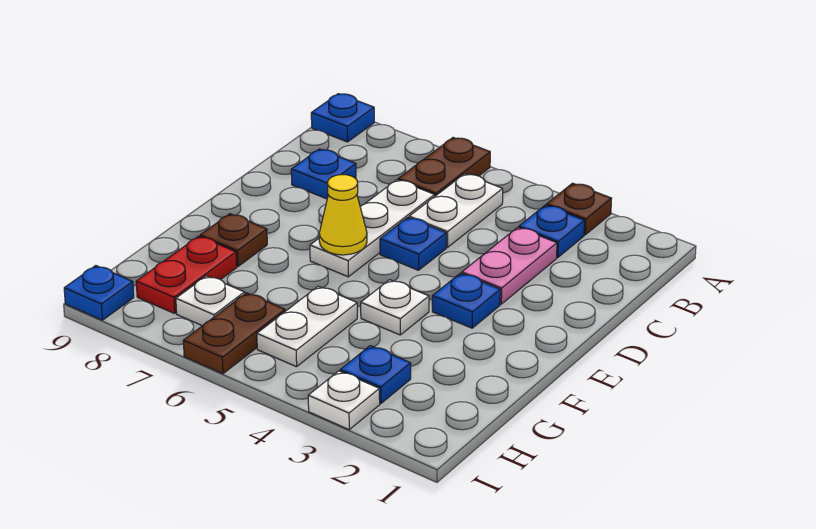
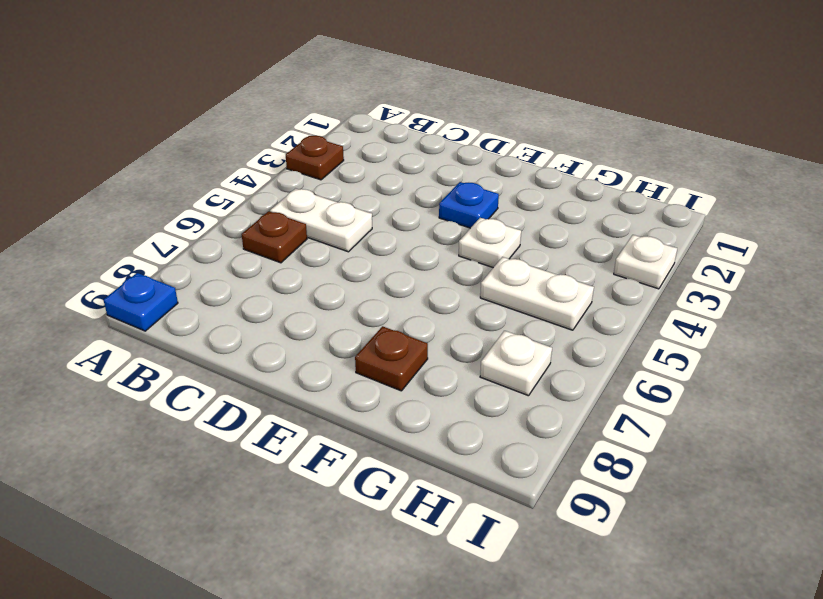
brown plate B6 level 1 -> brown plate A6:B6 level 1
none -> blue plate B3 level 1
none -> pink plate C3:D3 level 1
none -> white plate C6:E6 level 1

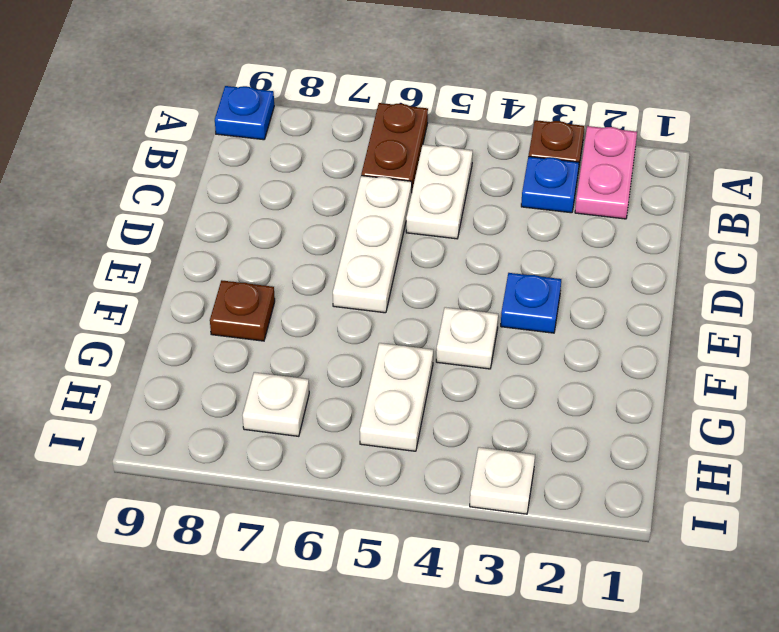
pink plate A2:B2 level 1 -> pink plate C3:D3 level 1
none -> blue plate C8 level 1
none -> blue plate D5 level 1
none -> red plate G8:H8 level 1

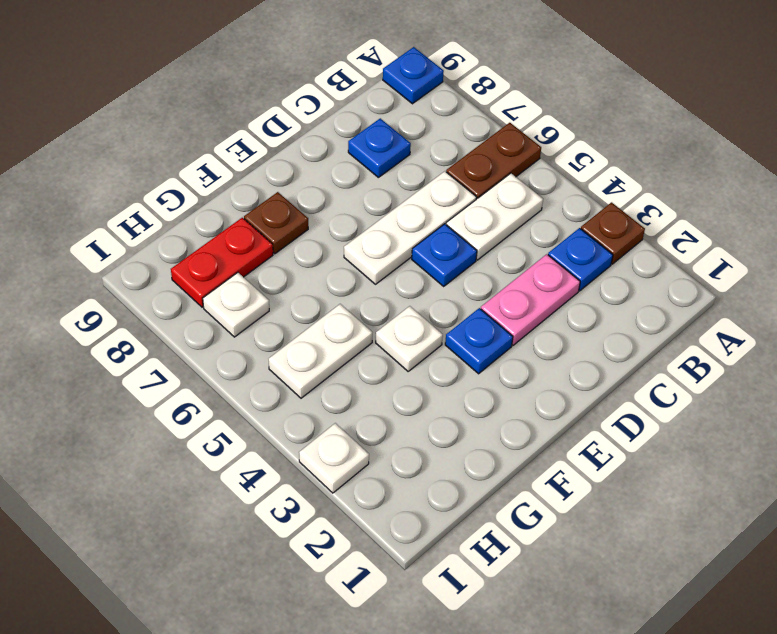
none -> blue plate H3 level 1
none -> brown plate H6:I6 level 1
none -> blue plate I9 level 1

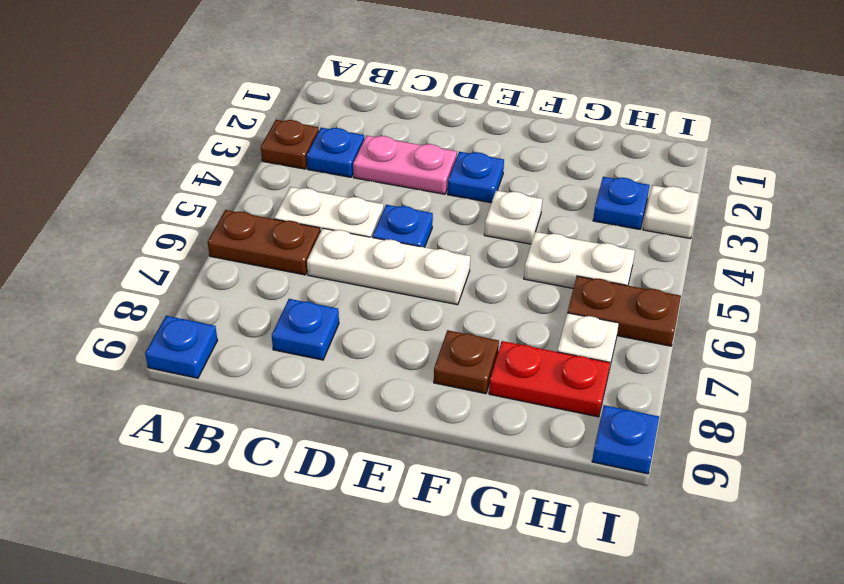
none -> yellow cone E6 level 2

